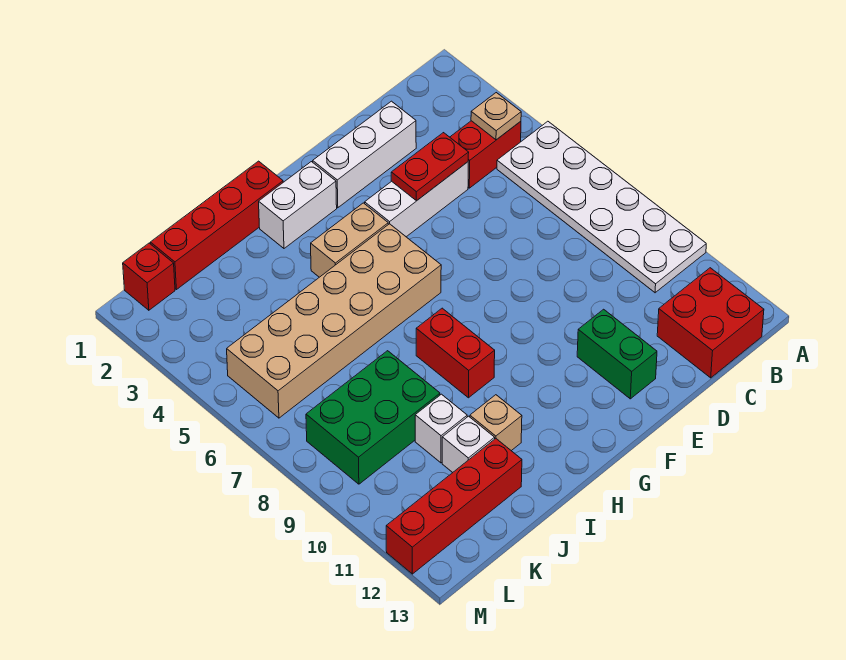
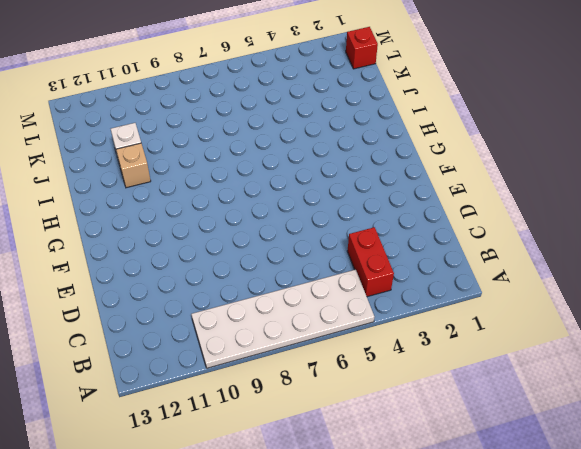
none -> red brick B12:C13 level 1
none -> white brick D2:F2 level 1
none -> white brick D4:F4 level 1

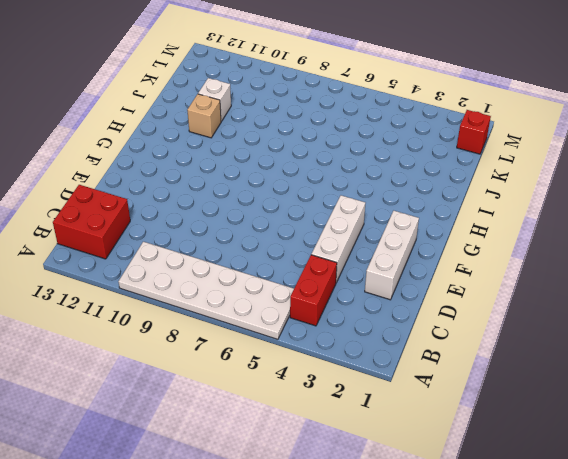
none -> green brick E11:E12 level 1
none -> white brick G2:H2 level 1
none -> tan brick G4:H4 level 1

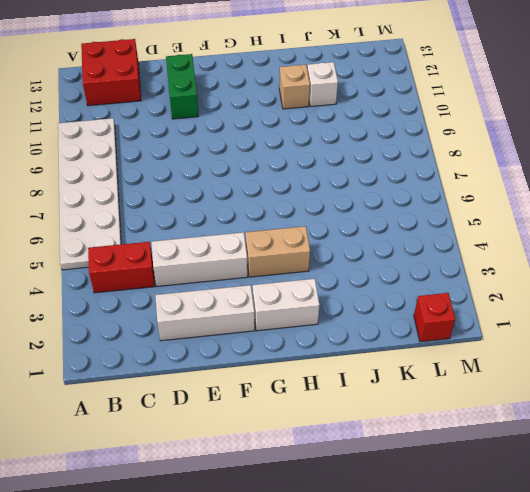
none -> tan brick G5:L6 level 1
none -> red brick H1:K1 level 1
none -> red brick H8:H9 level 1

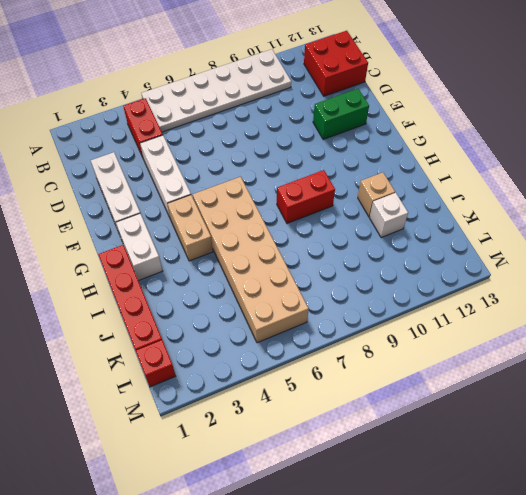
none -> green brick J8:L9 level 1
none -> white brick J10 level 1
none -> red brick J12:M12 level 1

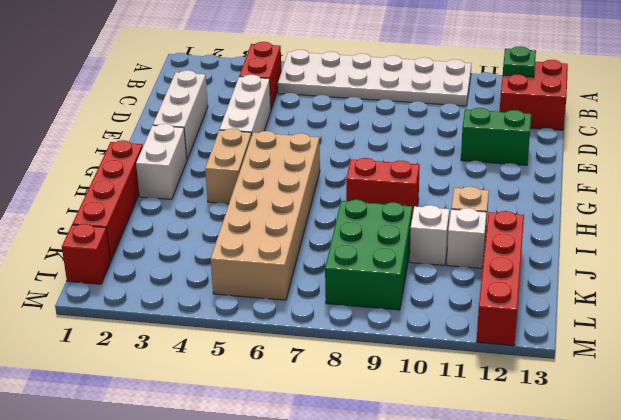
green plate B12 level 2 -> none
none -> tan plate B4 level 2
none -> red plate D4:E4 level 2

